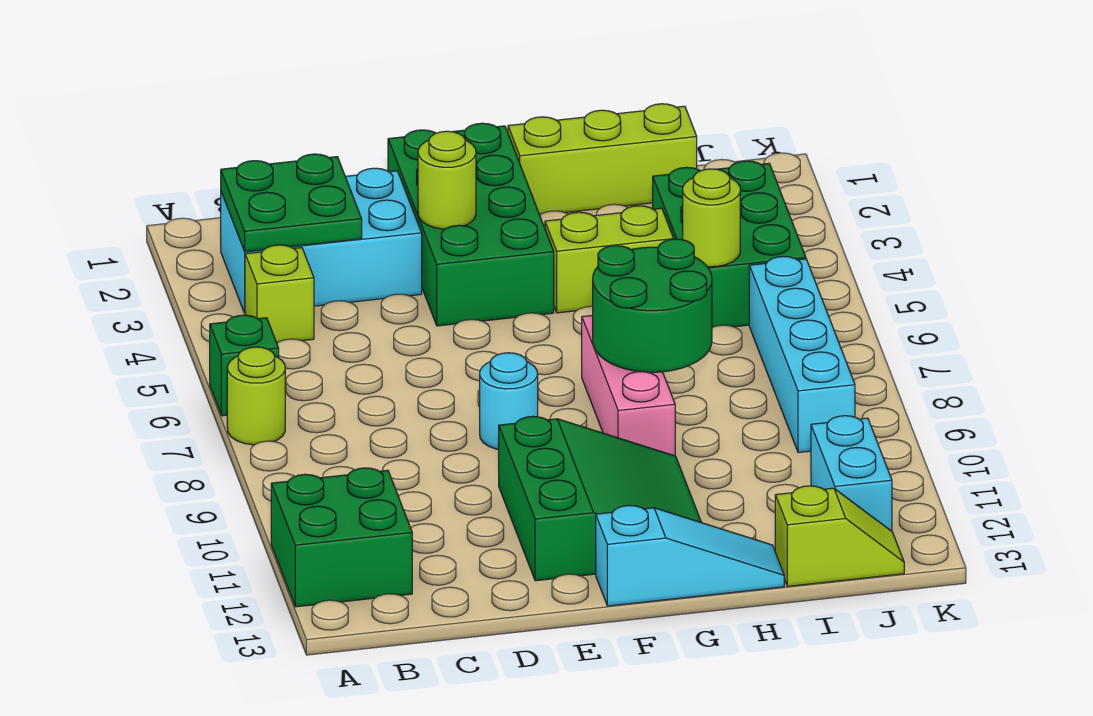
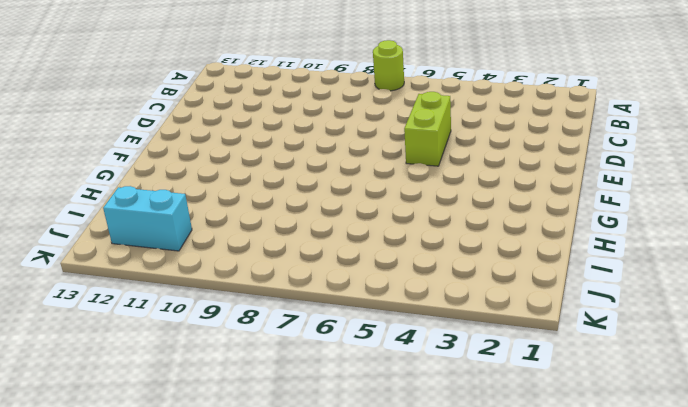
lime brick D5:E5 level 1 -> lime brick G4:H4 level 1
none -> green brick A6 level 1
none -> green brick A11:B12 level 1
none -> cyan brick B2:D3 level 1

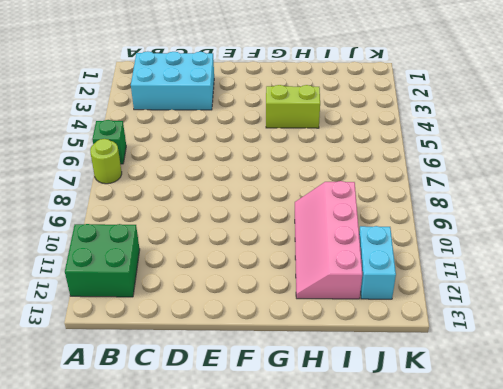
pink slope H9:I12 level 1 top I -> none
none -> lime brick B4 level 1
none -> green brick E1:F4 level 1
none -> cyan round brick E8 level 1

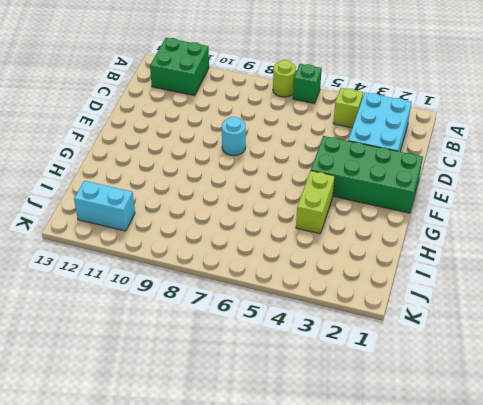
none -> green slope E10:G12 level 1 top E
none -> cyan slope F13:H13 level 1 top F
none -> lime brick G1:I1 level 1

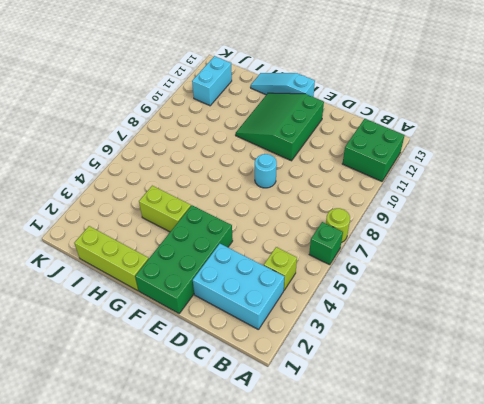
none -> pink brick G7:G9 level 1
none -> green brick I3:J5 level 1
none -> lime slope I13:J13 level 1 top I

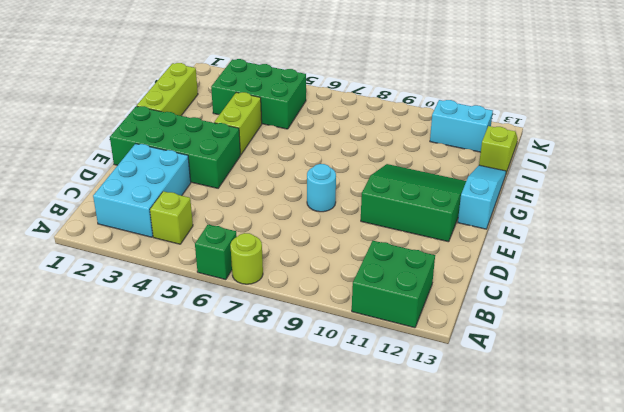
none -> pink brick G7:G9 level 1
none -> cyan brick J6:J9 level 1
none -> green plate B2:C3 level 2

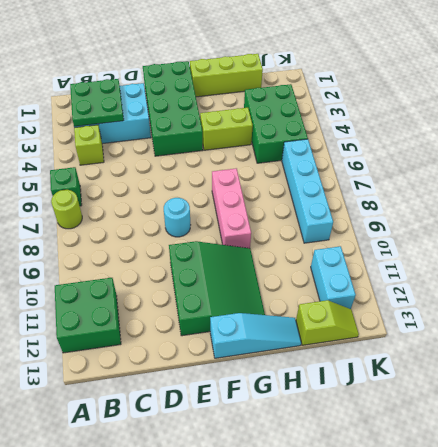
none -> lime round brick E3 level 2
none -> green round brick G7:H8 level 2
none -> lime round brick I5 level 2

